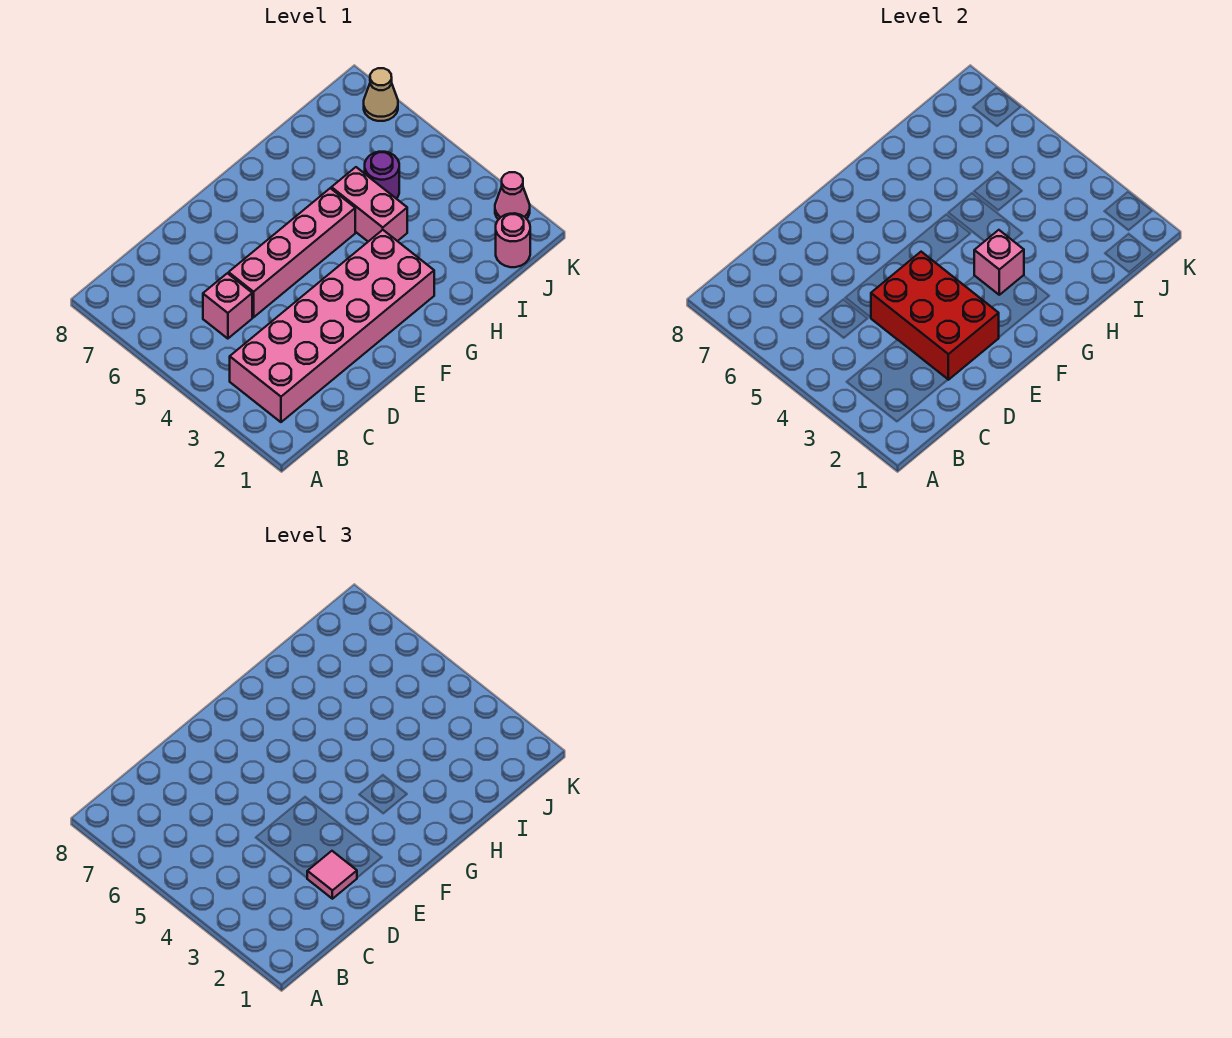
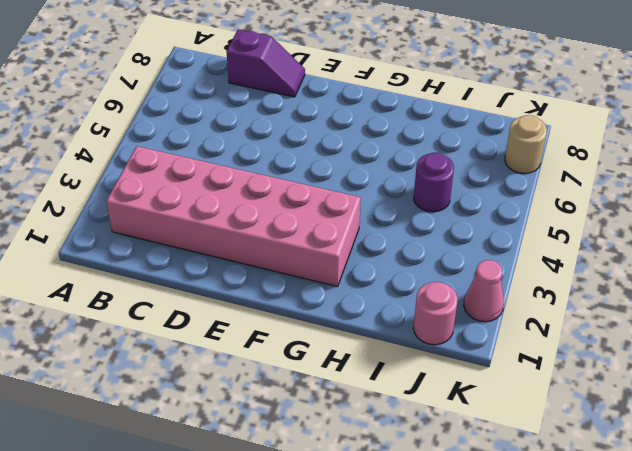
purple slope C8:D8 level 1 top C -> none
tan round brick K7 level 1 -> tan cone K7 level 1
none -> pink brick C5 level 1
none -> pink brick D5:G5 level 1

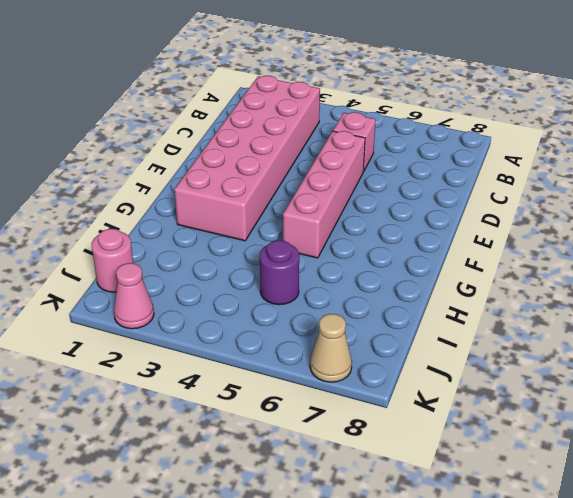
none -> pink brick H4:H5 level 1
none -> red brick D2:E4 level 2

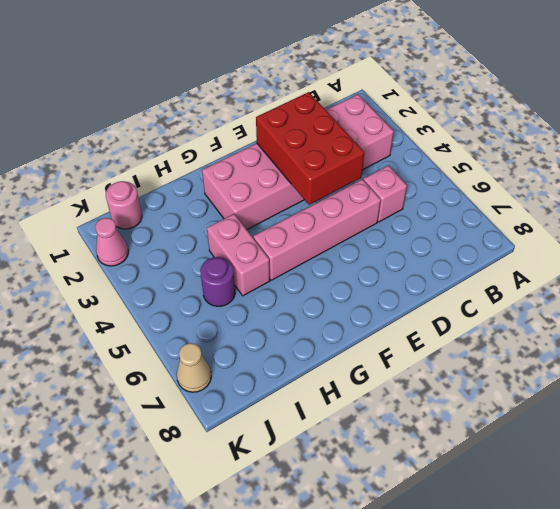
none -> pink brick G3 level 2
none -> pink tile D2 level 3

